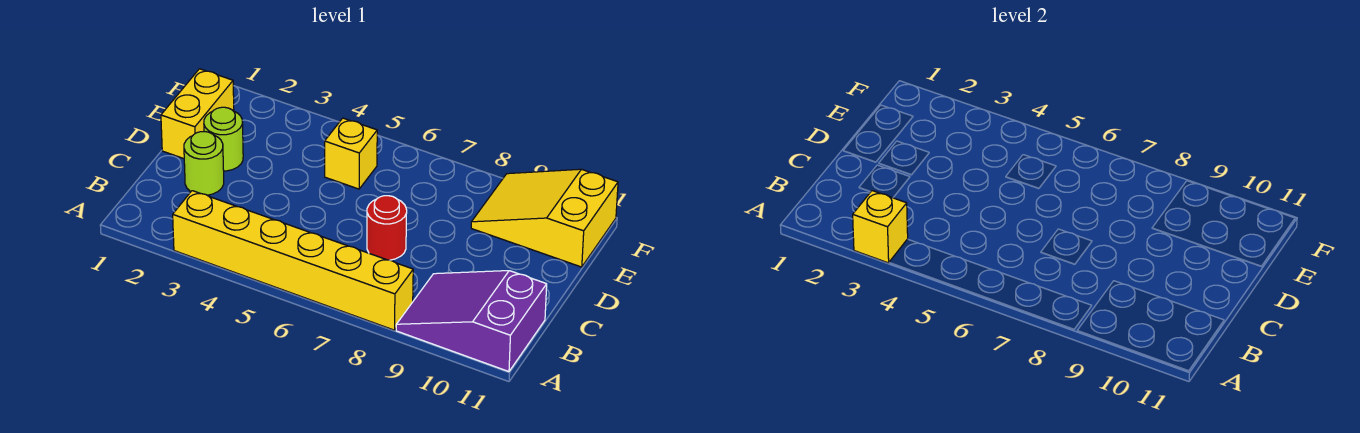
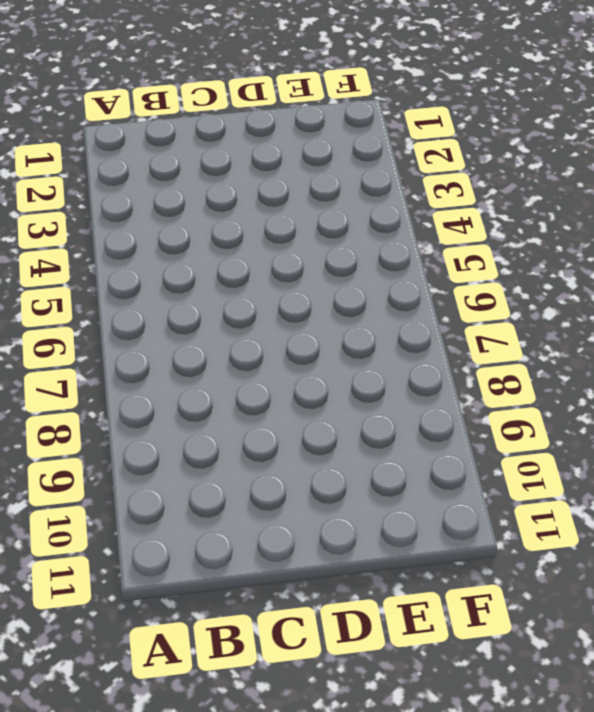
none -> yellow brick A3:A8 level 1
none -> purple slope A9:B11 level 1 top 11

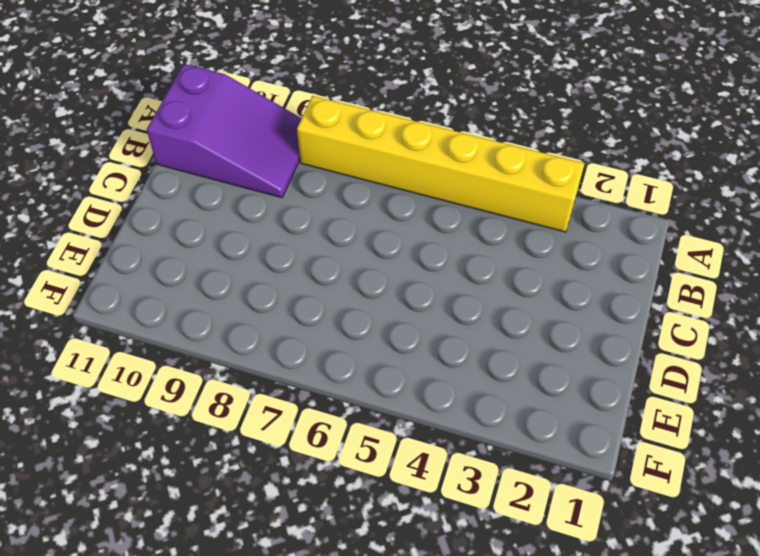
none -> lime round brick C2 level 1
none -> red round brick C7 level 1

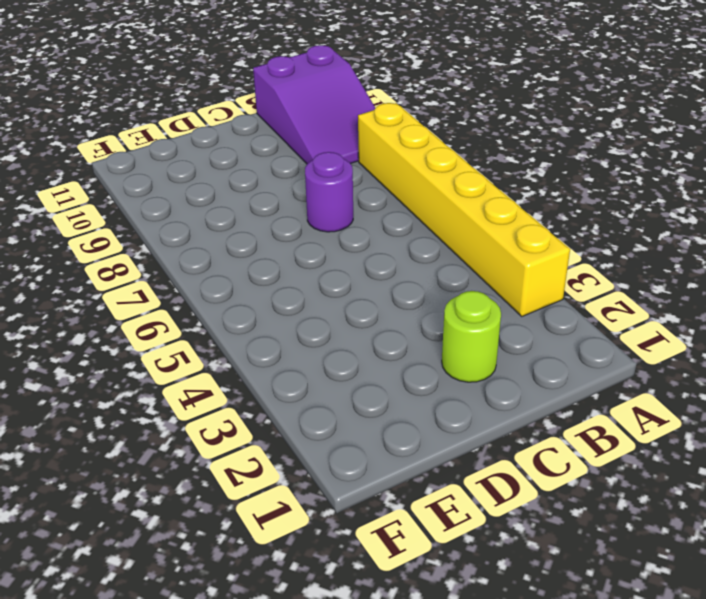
purple round brick C7 level 1 -> red round brick C7 level 1
none -> yellow brick D1:E1 level 1
none -> lime round brick D2 level 1

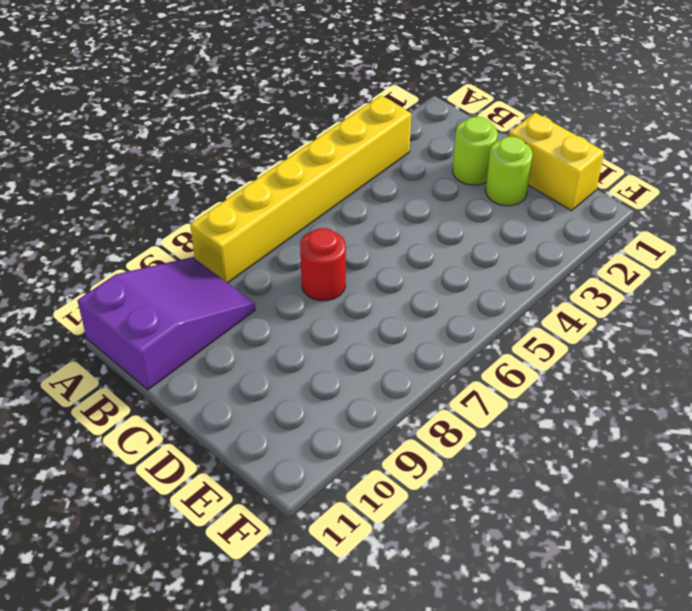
none -> yellow brick E5 level 1
none -> yellow slope E9:F11 level 1 top 11

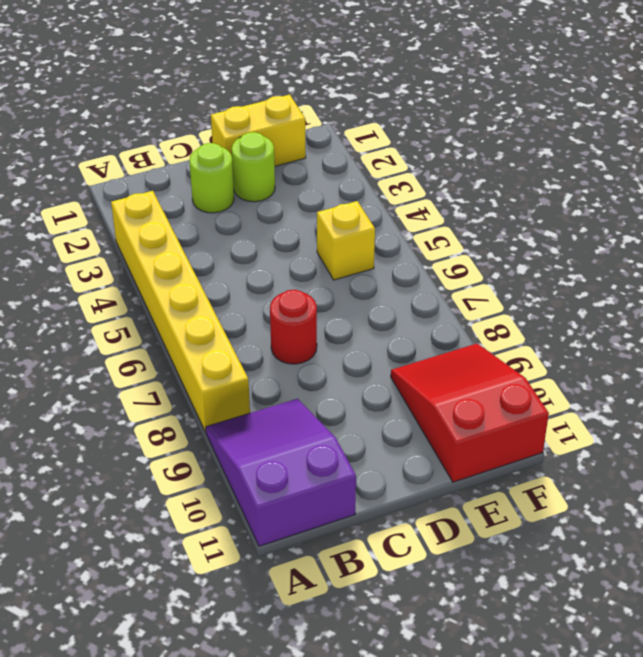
red slope E9:F11 level 1 top 11 -> yellow slope E9:F11 level 1 top 11
none -> yellow brick A3 level 2

